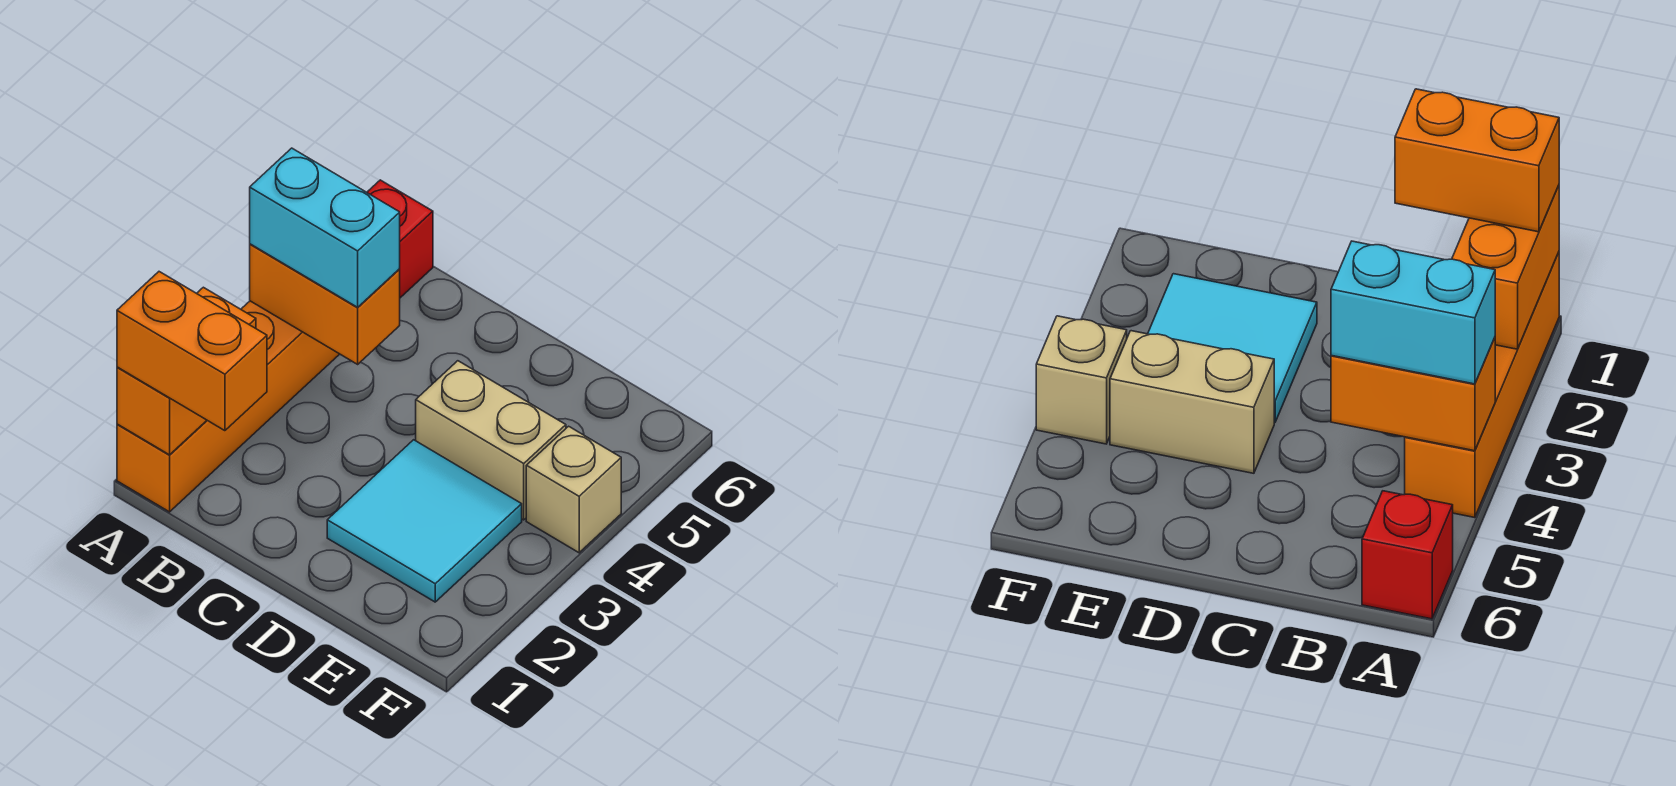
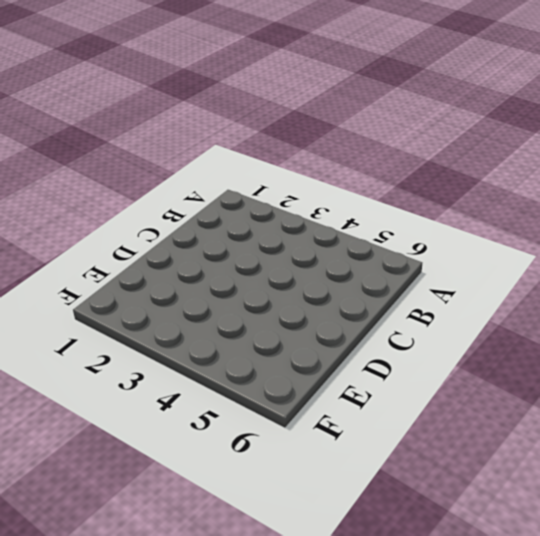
none -> orange brick A1:A4 level 1
none -> red brick A6 level 1

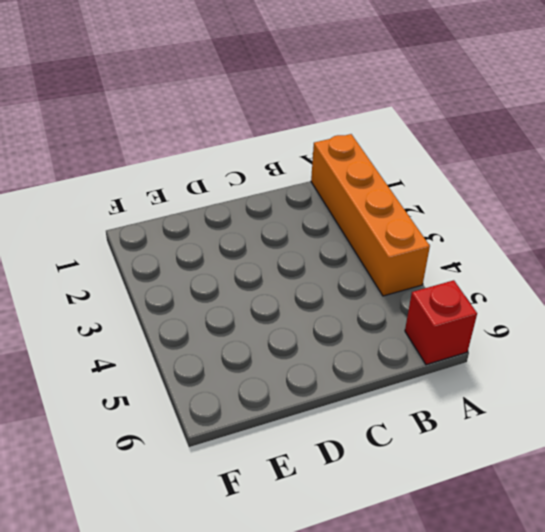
none -> cyan tile D2:E3 level 1
none -> tan brick D4:E4 level 1

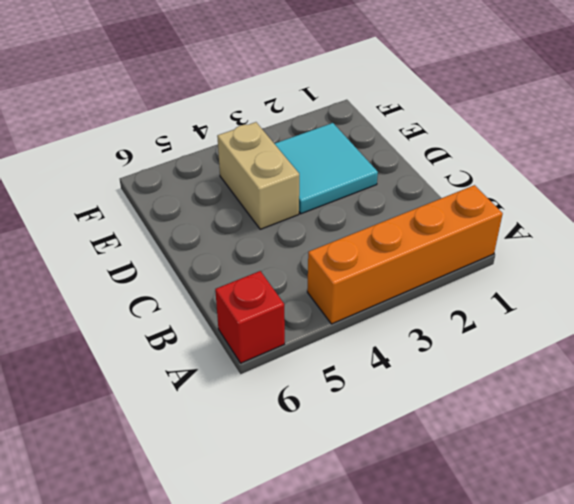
none -> tan brick F4 level 1
none -> orange brick A1:A2 level 2

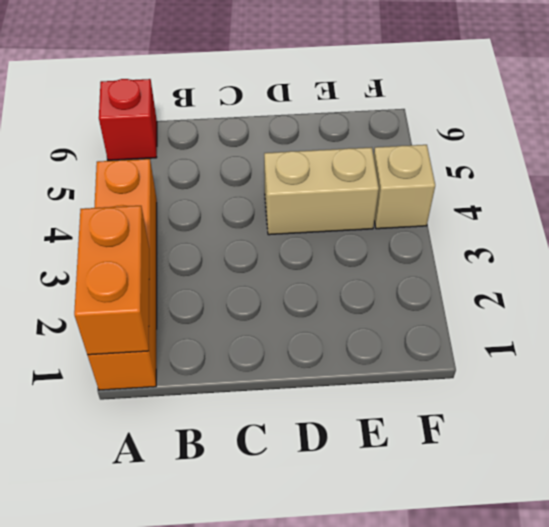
none -> cyan tile D2:E3 level 1
none -> orange brick A4:B4 level 2

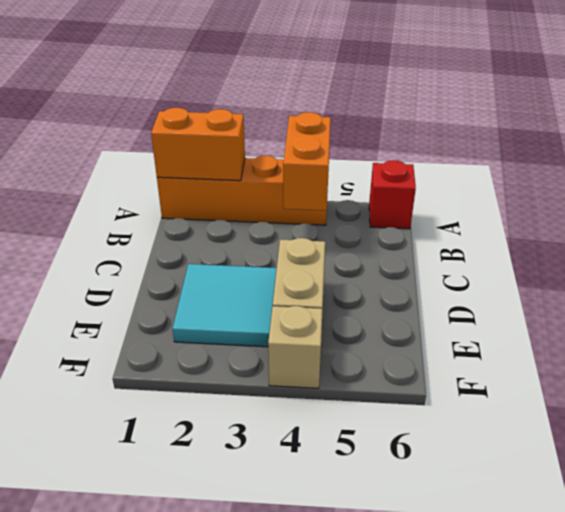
none -> orange brick A1:B1 level 3
none -> cyan brick A4:B4 level 3

